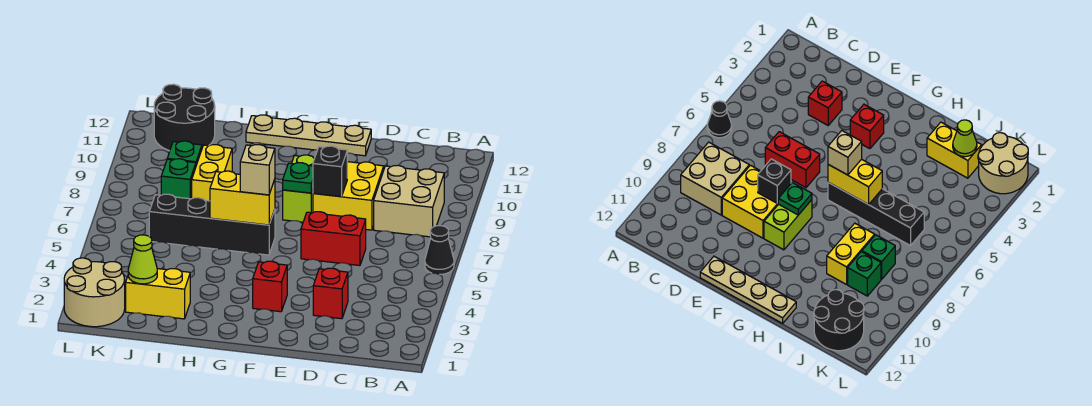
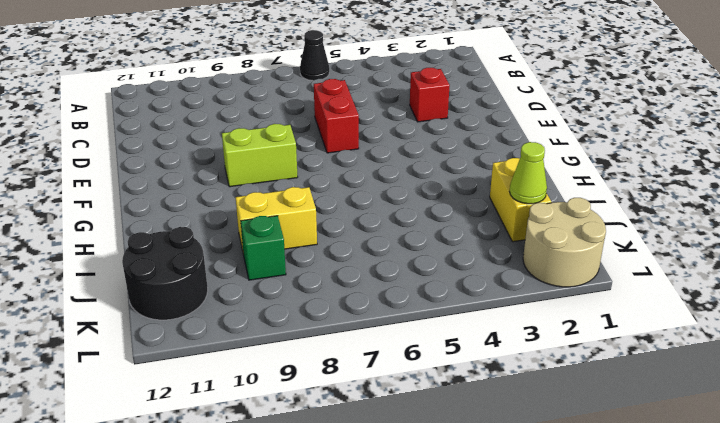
none -> tan brick B8:C9 level 1
none -> yellow brick D8:E9 level 1
none -> tan plate E12:H12 level 1

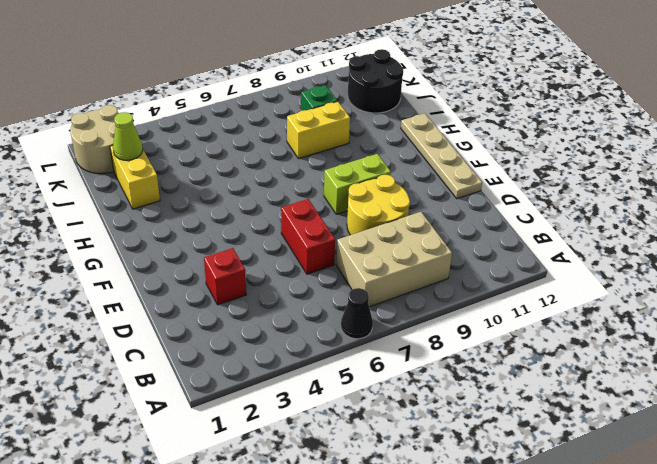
tan brick B7:C9 level 1 -> tan brick B8:C9 level 1
yellow round brick D8:E9 level 1 -> yellow brick D8:E9 level 1
none -> red brick F3 level 1
none -> black brick G6:J6 level 1
none -> green brick J8 level 1

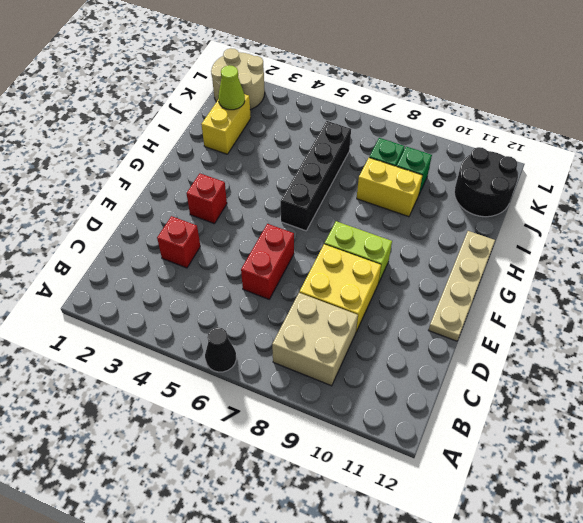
none -> black brick E8 level 2
none -> green plate F8 level 2
none -> yellow brick G6:H6 level 2

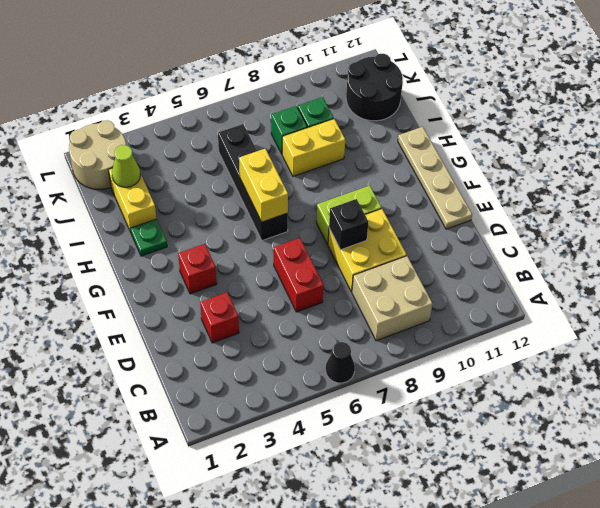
green plate H2 level 1 -> green plate F8 level 2
none -> tan brick G6 level 3

